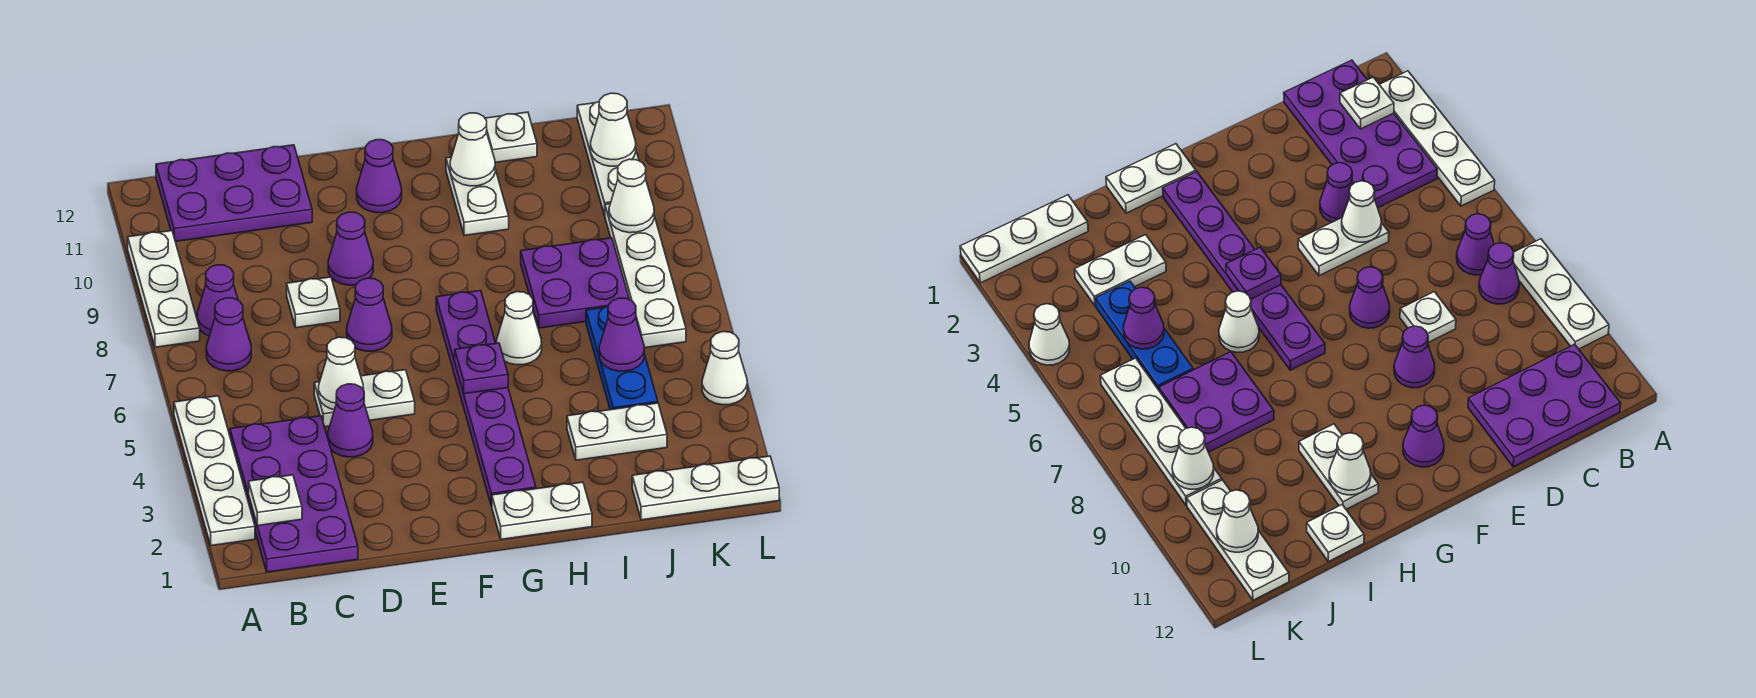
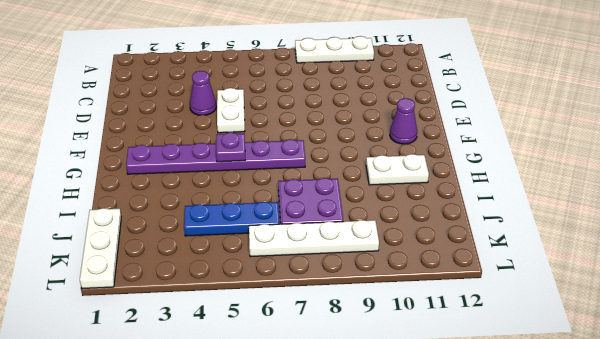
none -> white plate A2:A5 level 1
none -> purple plate B1:C4 level 1
none -> purple cone B7 level 1
none -> purple cone B8 level 1

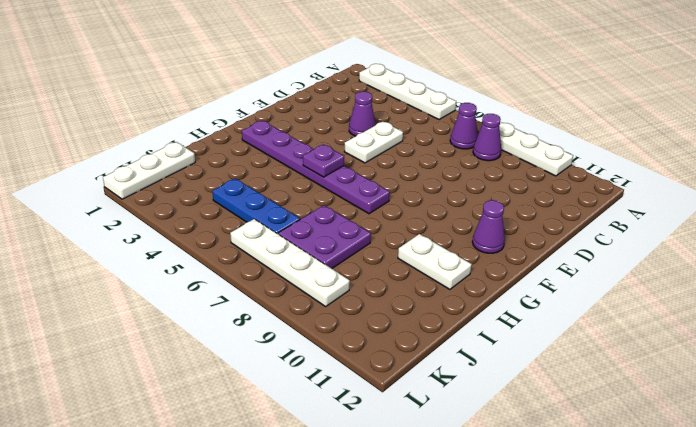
none -> purple plate B1:C4 level 1
none -> purple plate B11:D12 level 1
none -> white plate D8 level 1
none -> purple cone E7 level 1

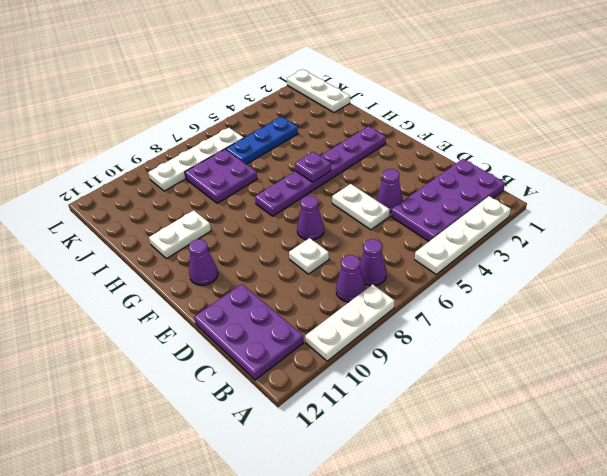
none -> purple cone E9 level 1
none -> white plate G1:H1 level 1
none -> white cone H6 level 1
none -> white plate I3:J3 level 1

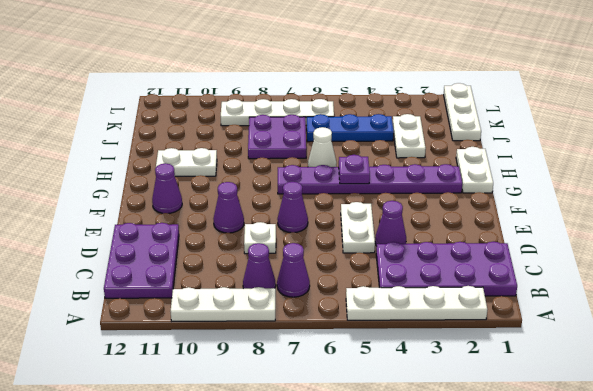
none -> white plate I12 level 1
none -> white plate K10:K12 level 1
none -> white cone L4 level 1
none -> white plate B2 level 2

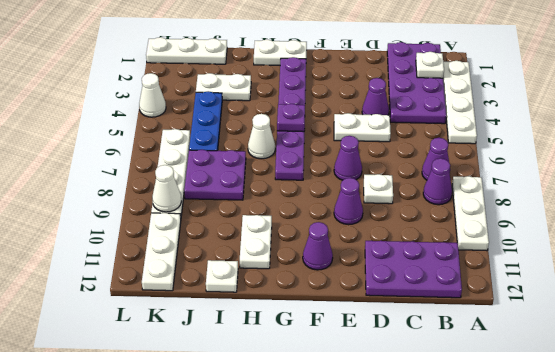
none -> white cone D5 level 2
none -> white cone H11 level 2
none -> purple cone J5 level 2
none -> white cone K11 level 2

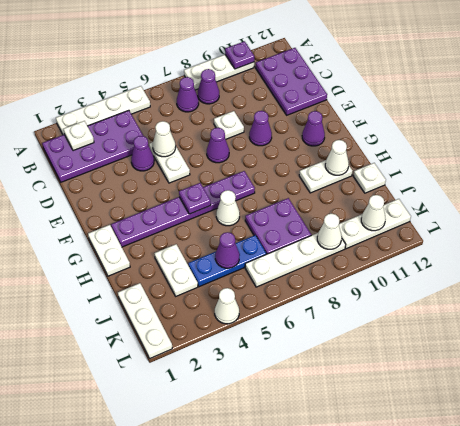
purple plate A10 level 2 -> none

